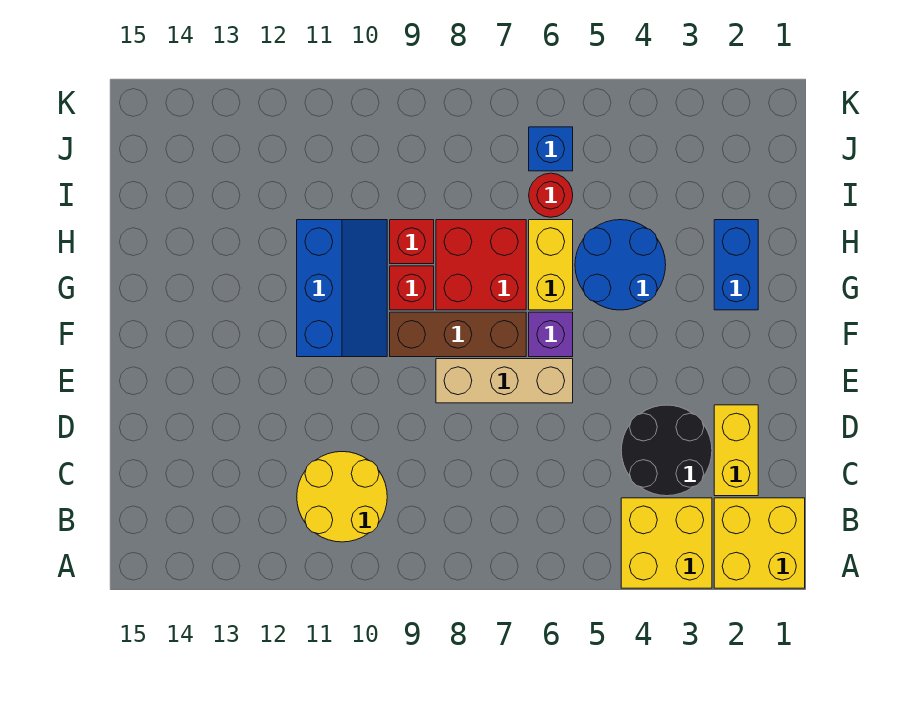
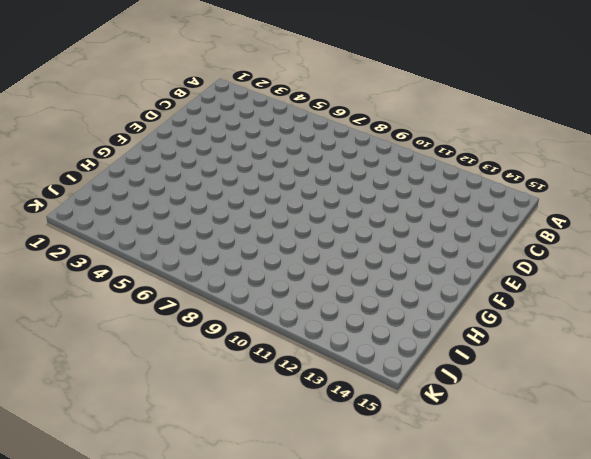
none -> yellow brick A1:B2 level 1
none -> yellow brick A3:B4 level 1
none -> yellow round brick B10:C11 level 1

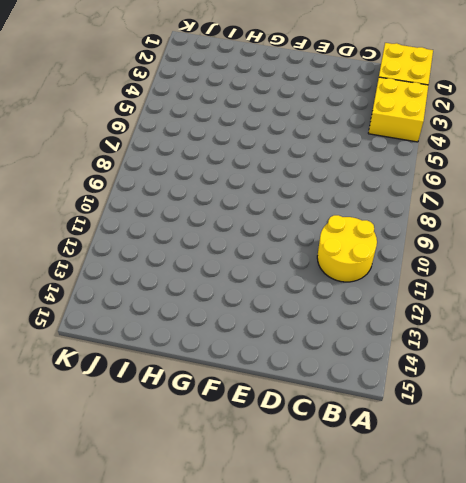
none -> yellow brick C2:D2 level 1
none -> black round brick C3:D4 level 1
none -> tan brick E6:E8 level 1

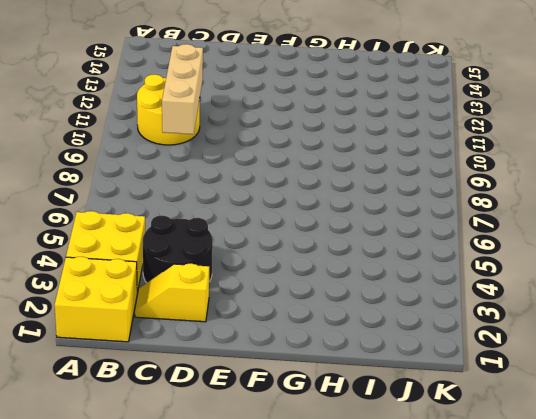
yellow slope C2:D2 level 1 top D -> yellow brick C2:D2 level 1
tan brick C9:C11 level 2 -> tan brick E6:E8 level 1
none -> purple brick F6 level 1
none -> brown brick F7:F9 level 1
none -> blue slope F10:H11 level 1 top 11

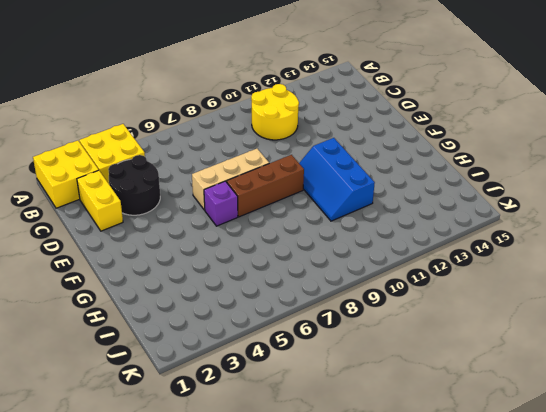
none -> blue brick G2:H2 level 1
none -> blue round brick G4:H5 level 1
none -> yellow brick G6:H6 level 1

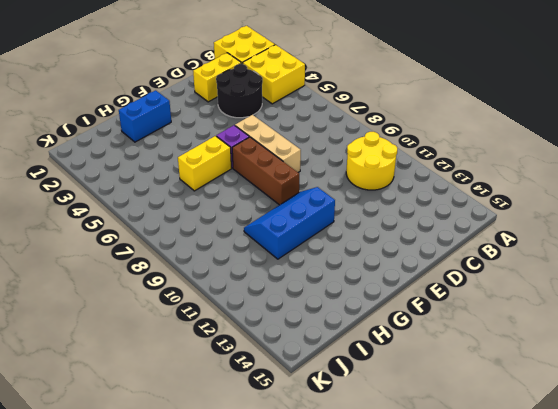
none -> blue round brick G4:H5 level 1
none -> red brick G7:H8 level 1
none -> red brick G9 level 1

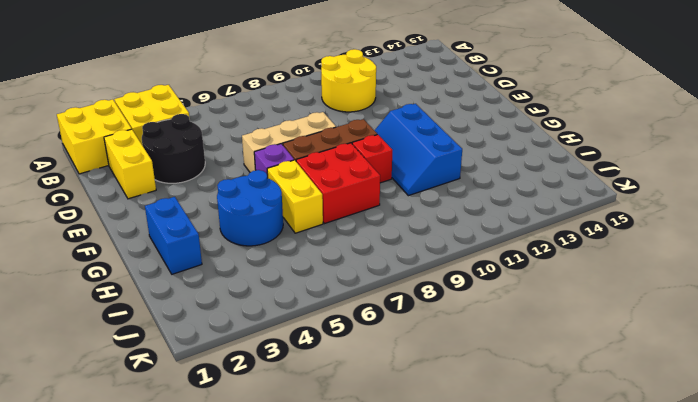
none -> red brick H9 level 1
none -> red round brick I6 level 1
none -> blue brick J6 level 1

